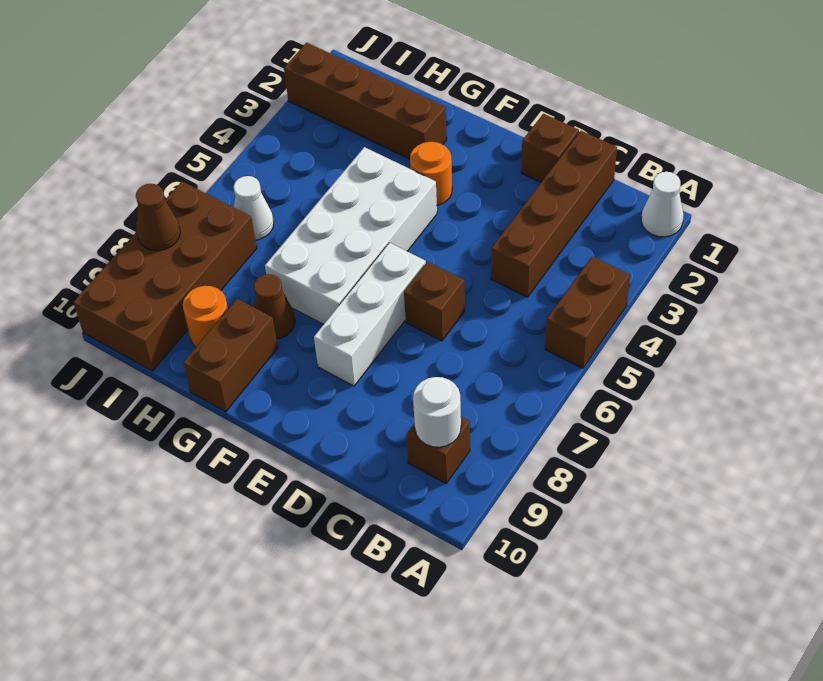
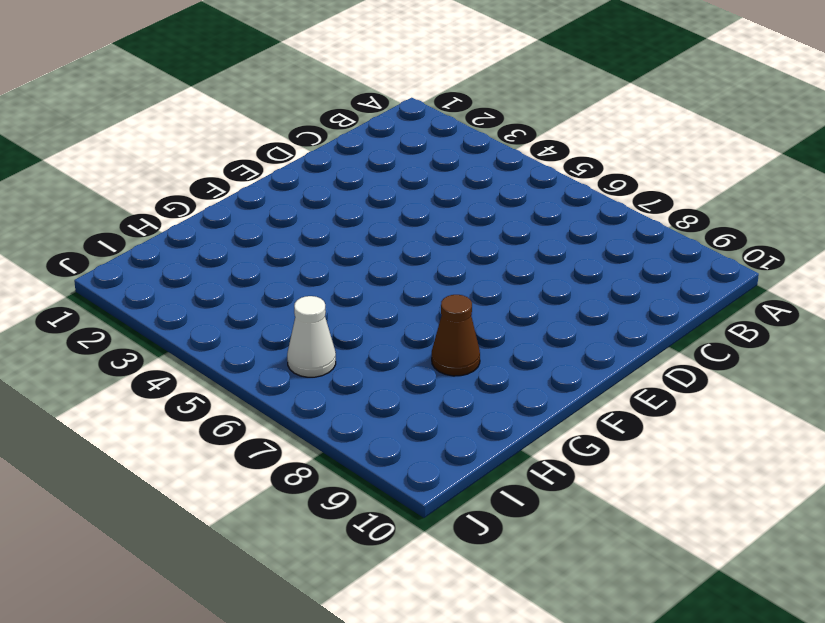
none -> white cone A1 level 1
none -> brown brick A4:A5 level 1
none -> brown brick B9 level 1

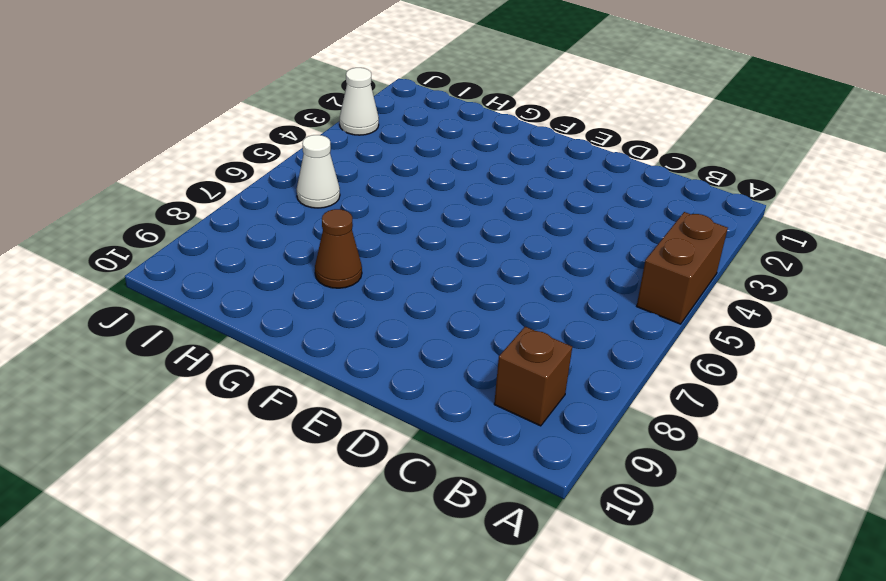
white cone J3 level 1 -> white cone A1 level 1
none -> brown brick C1:C4 level 1
none -> brown brick D1 level 1
none -> brown brick D6 level 1

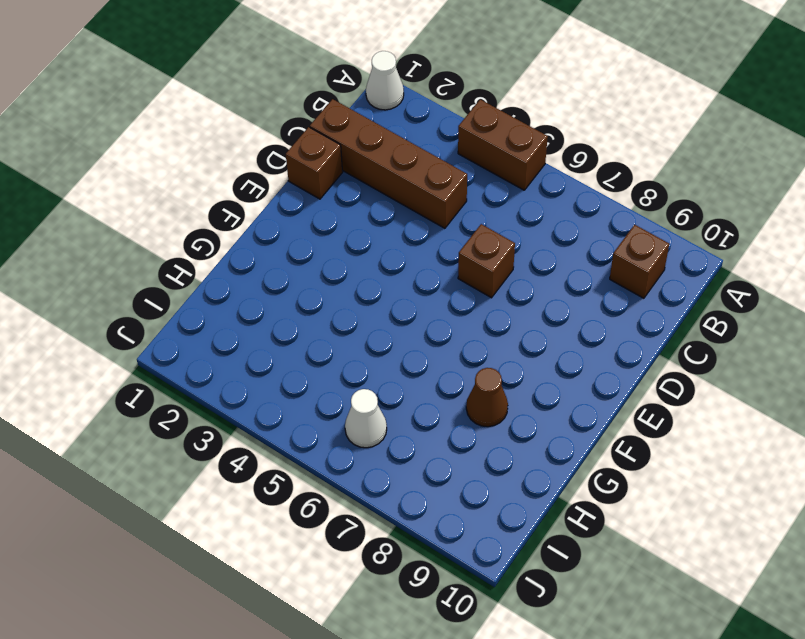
none -> white brick E6:E8 level 1
none -> orange round brick F3 level 1
none -> white brick F4:G7 level 1

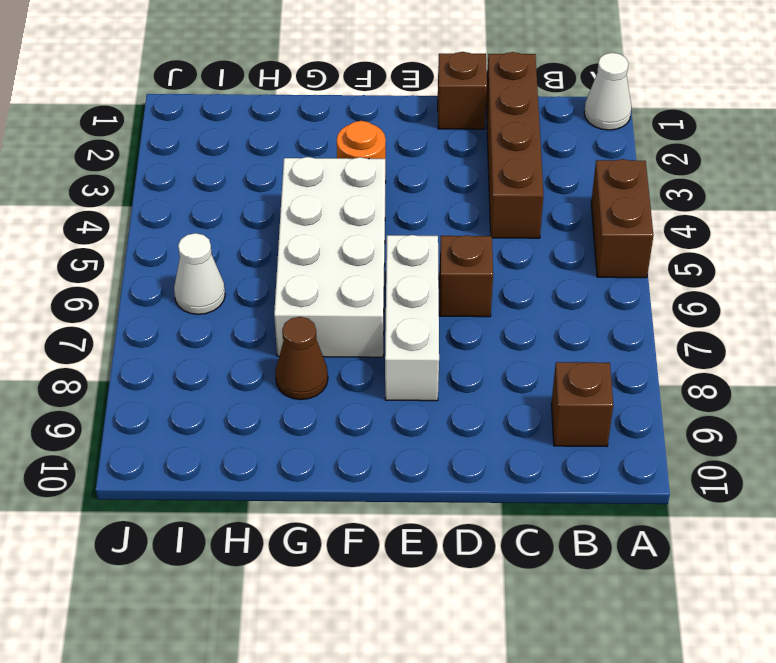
none -> brown brick G2:J2 level 1
none -> brown brick G9:G10 level 1
none -> orange round brick H9 level 1

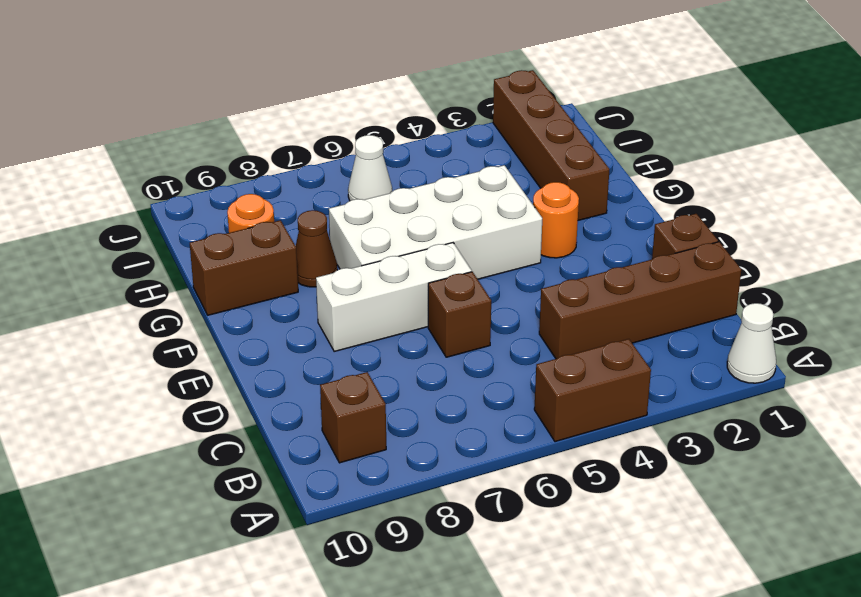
none -> brown brick I7:J10 level 1
none -> white round brick B9 level 2
none -> brown cone J8 level 2

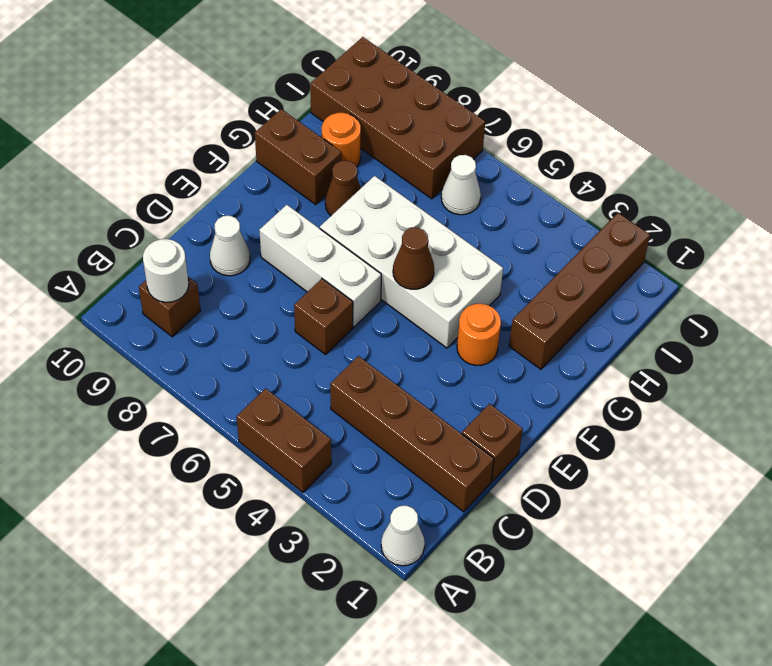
white cone D9 level 1 -> none
brown cone F5 level 2 -> brown cone J8 level 2

